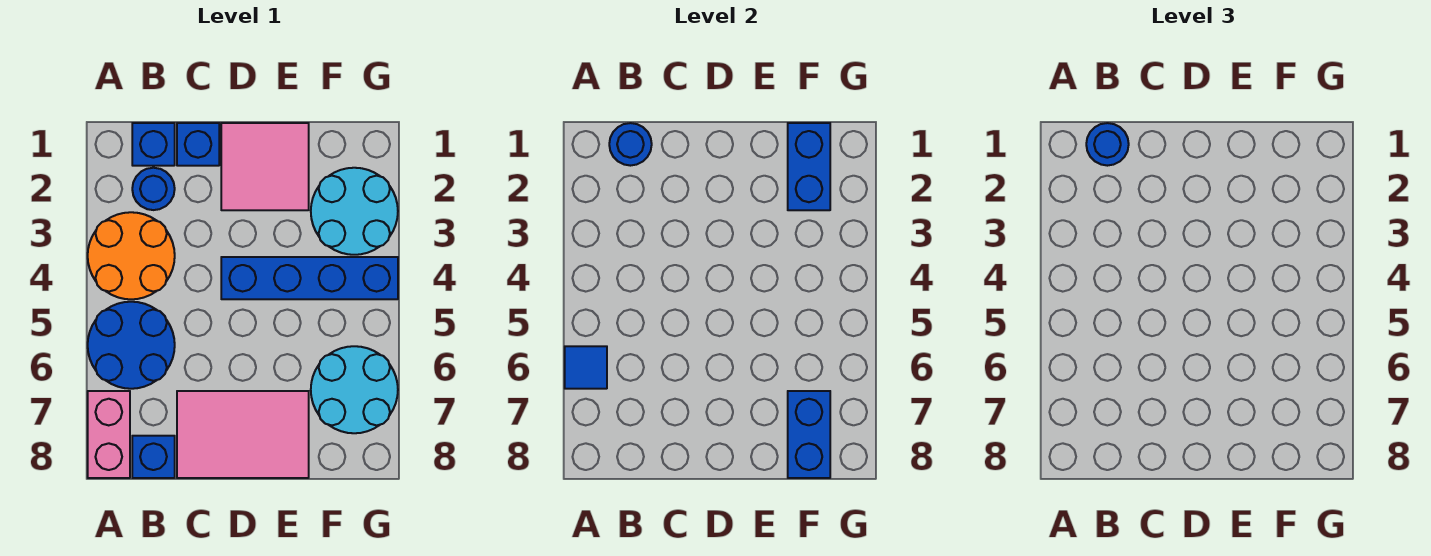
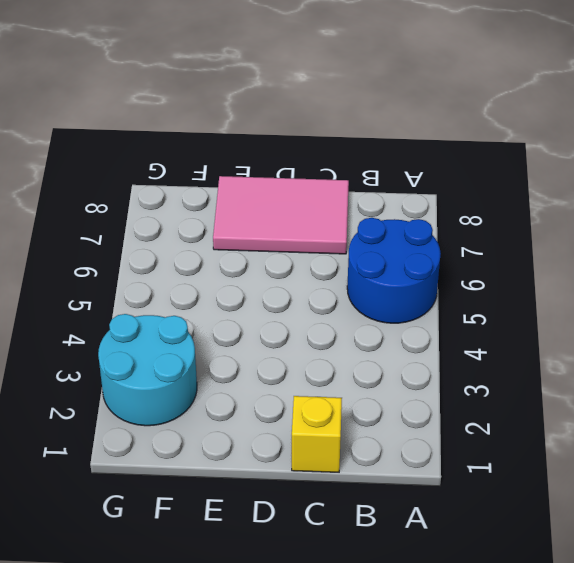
yellow brick C1 level 1 -> blue brick C1 level 1
none -> orange round brick A3:B4 level 1
none -> pink brick A7:A8 level 1
none -> blue brick B1 level 1

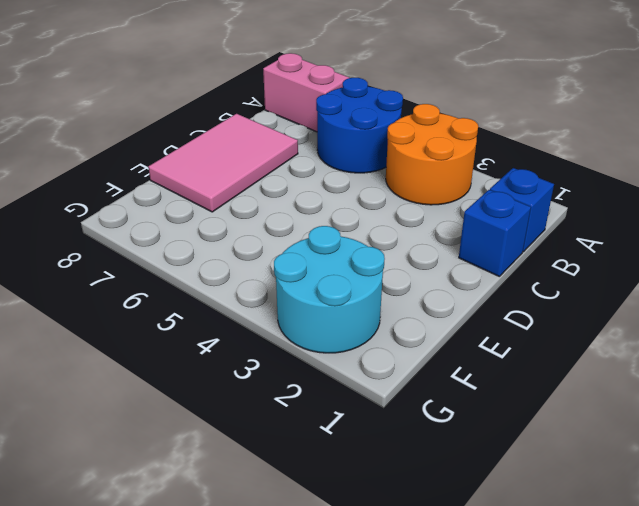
none -> blue round brick B2 level 1
none -> blue brick B8 level 1
none -> pink tile D1:E2 level 1

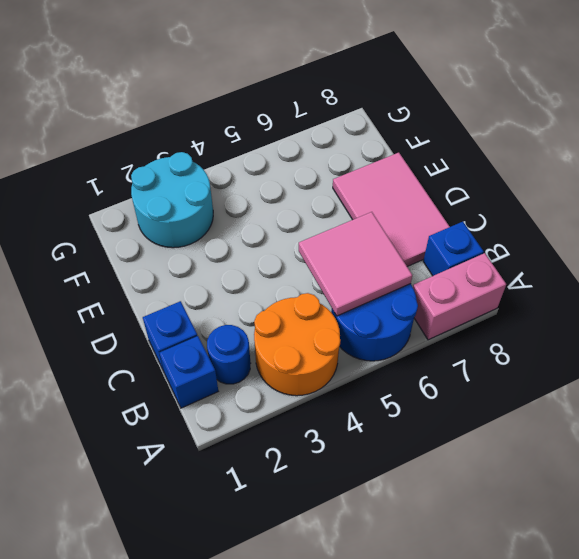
pink tile B5:C6 level 2 -> pink tile D1:E2 level 1
none -> blue brick D4:G4 level 1
none -> cyan round brick F6:G7 level 1
none -> blue tile A6 level 2

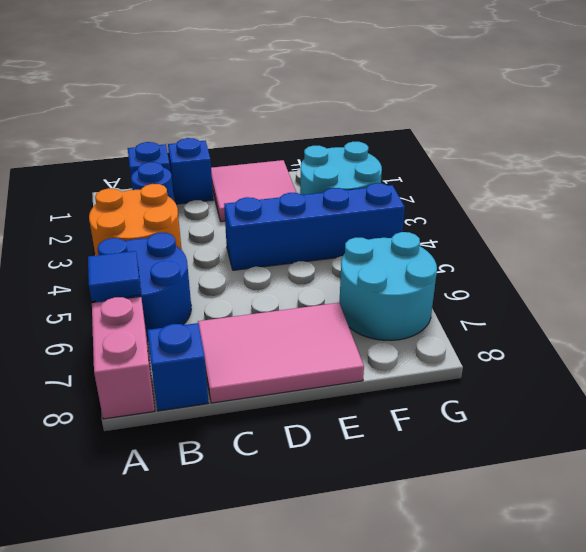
none -> blue round brick B1 level 2
none -> blue brick F1:F2 level 2
none -> blue brick F7:F8 level 2

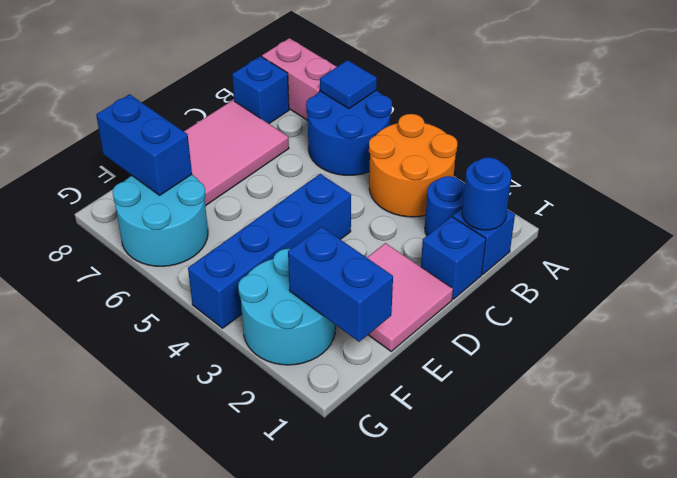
none -> blue round brick B1 level 3

